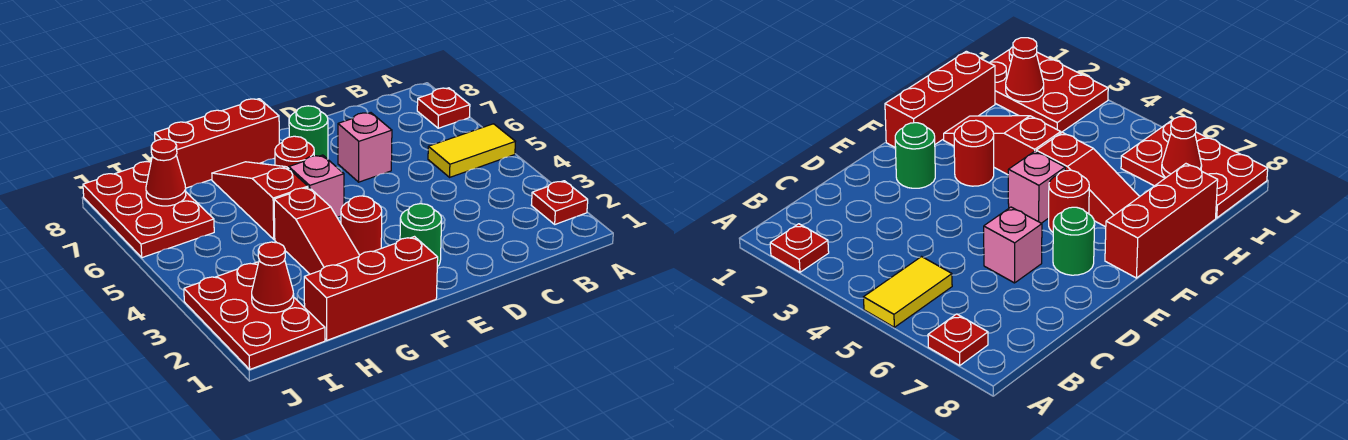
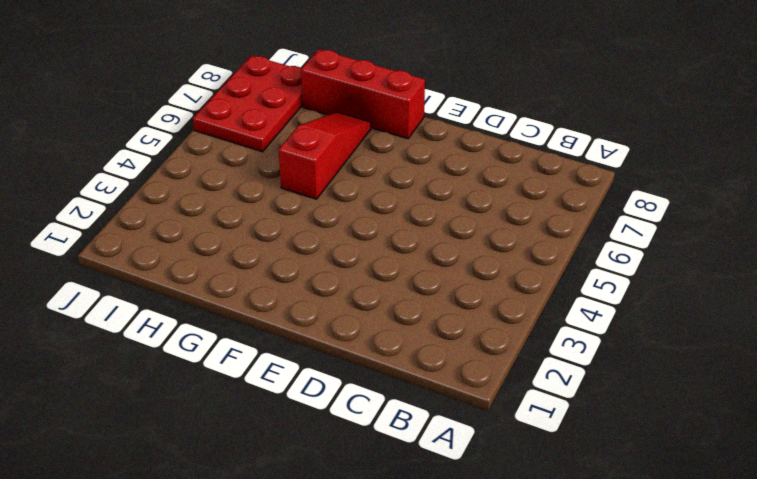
none -> red plate A2 level 1
none -> yellow tile A5:B5 level 1
none -> red plate A7 level 1

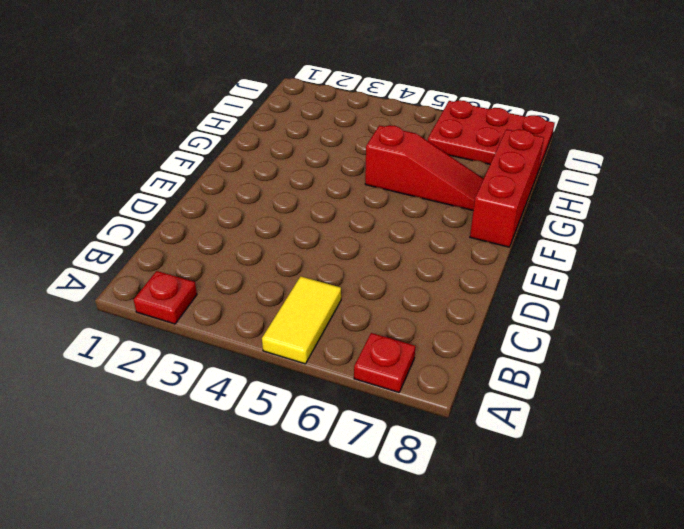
none -> pink brick D6 level 1
none -> green round brick E2 level 1
none -> green round brick E7 level 1

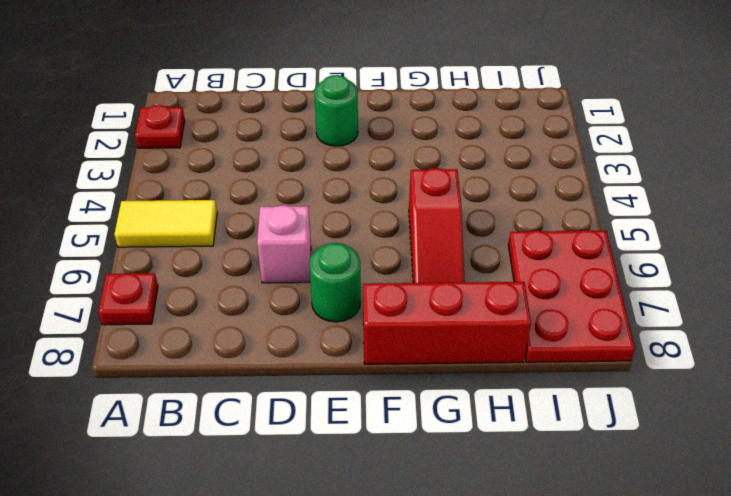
none -> red brick F1:H1 level 1
none -> red round brick F3 level 1
none -> pink brick F5 level 1

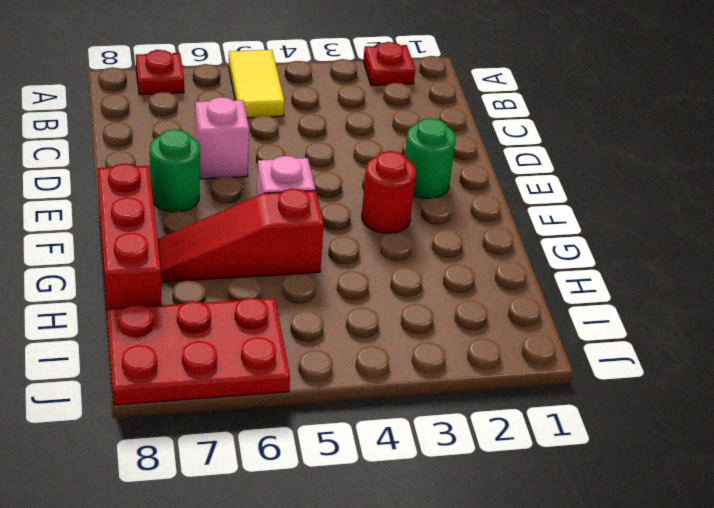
none -> red brick F1:H1 level 1
none -> red round brick F6 level 1
none -> red slope G2:G4 level 1 top 4

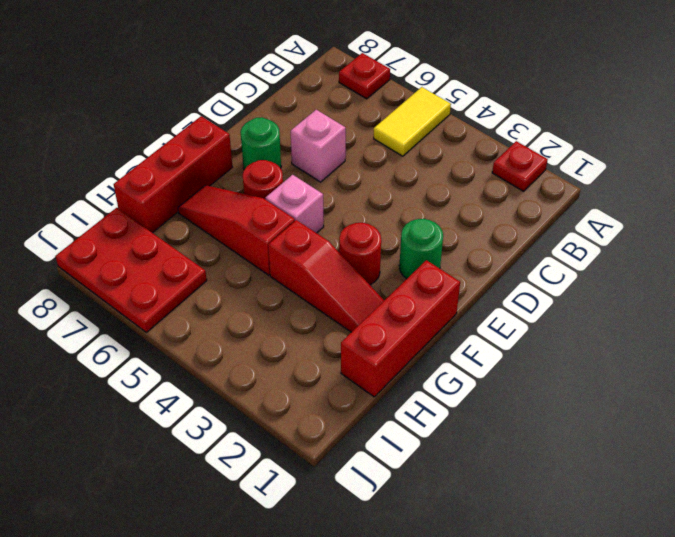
none -> red plate I1:J3 level 1
none -> red cone I2 level 2
none -> red cone I7 level 2

